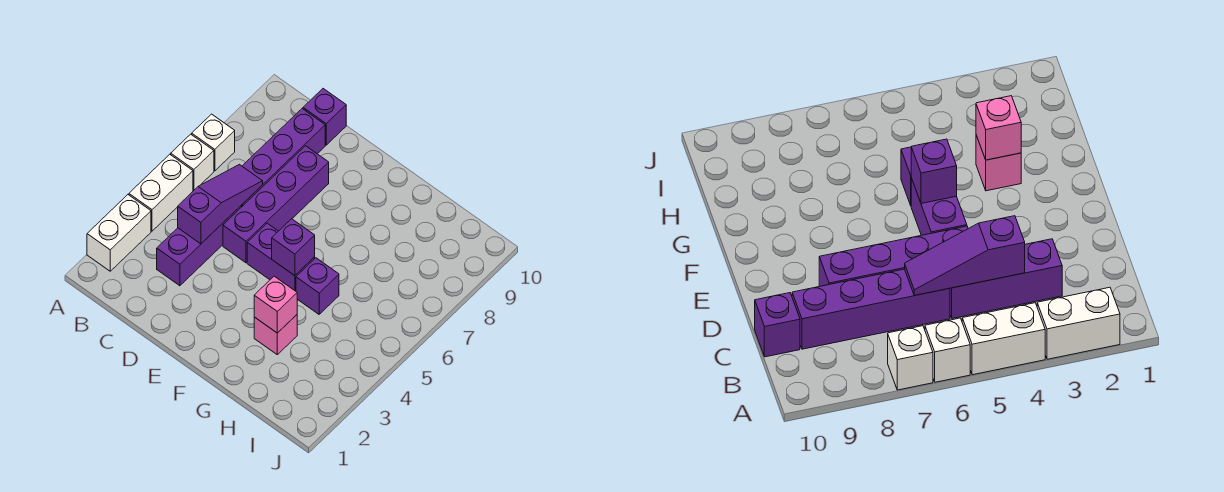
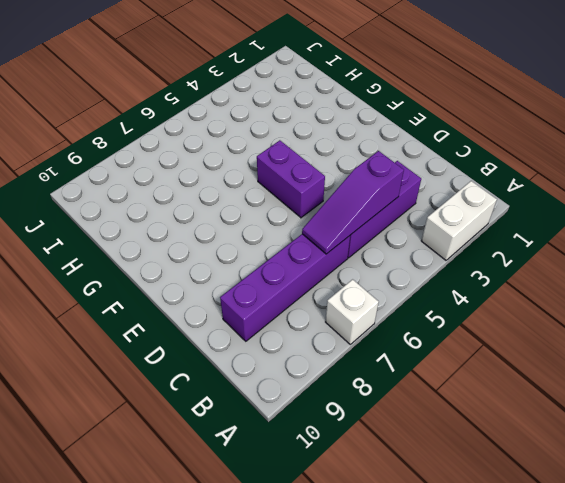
none -> white brick A4:A5 level 1
none -> white brick A6 level 1
none -> purple brick C10 level 1

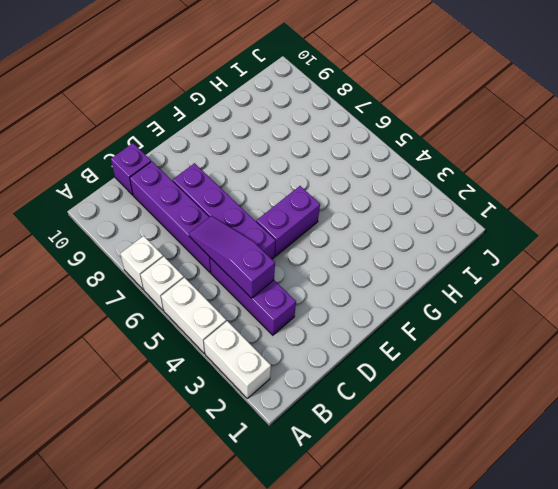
none -> pink brick G3 level 1
none -> purple brick G5 level 1
none -> purple brick F5 level 2

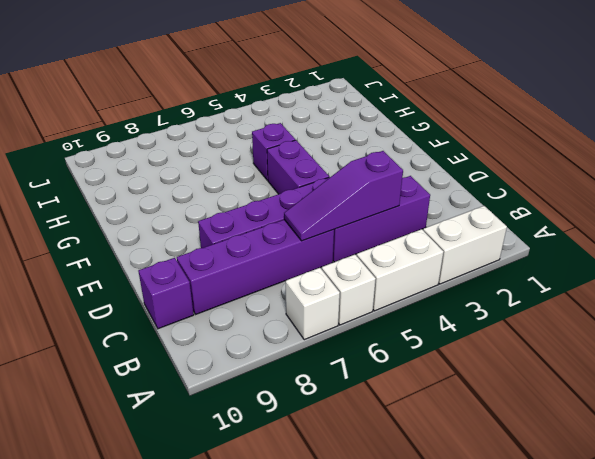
none -> pink brick G3 level 1
none -> purple brick F5 level 2
none -> pink brick G3 level 2

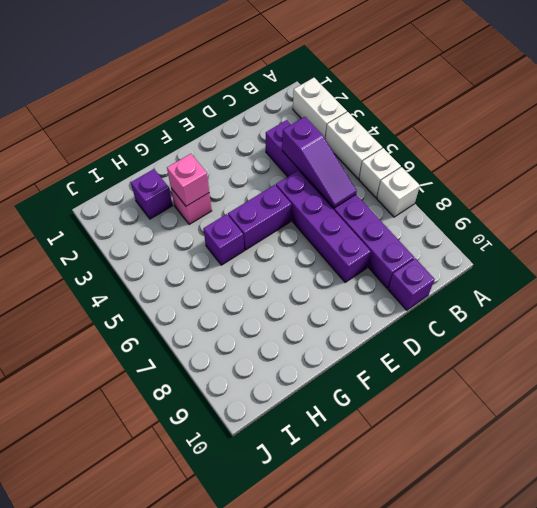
purple brick H2 level 1 -> purple brick F5 level 2

